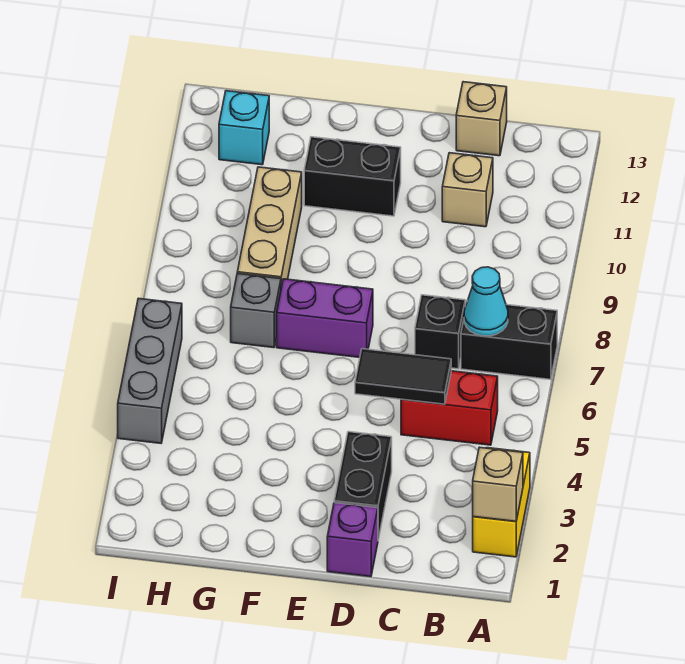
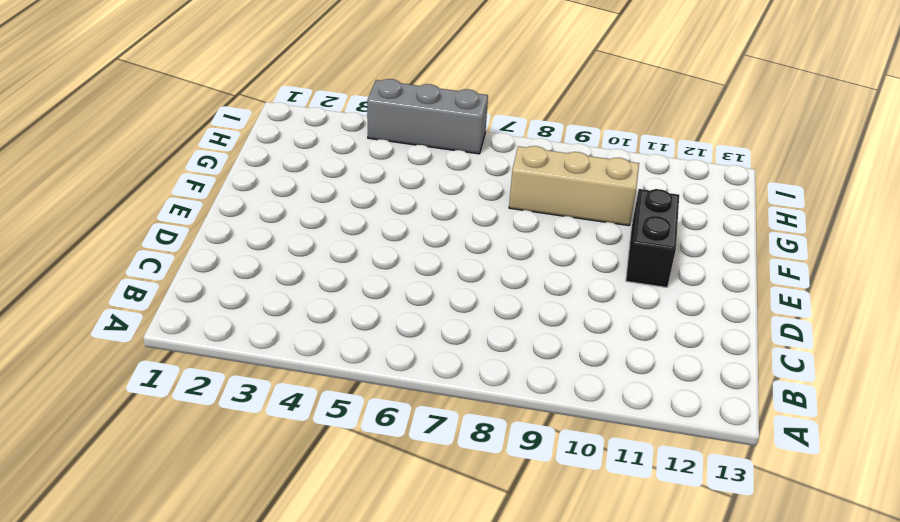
none -> yellow brick A2:A3 level 1
none -> black brick A7:B7 level 1
none -> red brick B5:C5 level 1

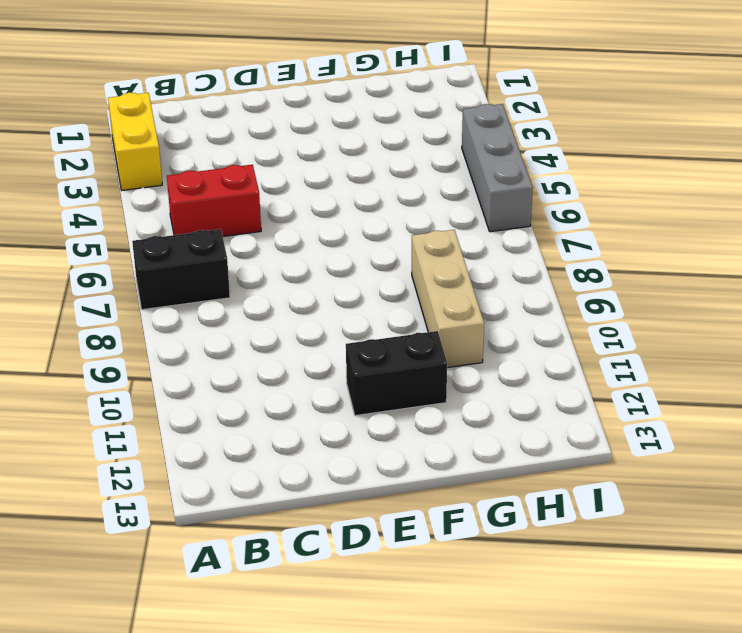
none -> black brick C7 level 1
none -> tan brick C11 level 1
none -> tan brick C13 level 1

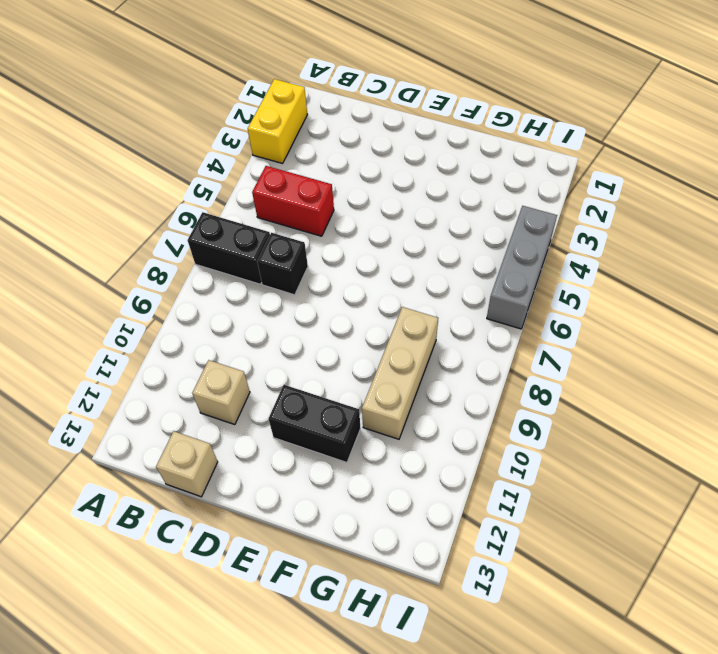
none -> purple brick D1 level 1
none -> black brick D2:D3 level 1
none -> purple brick E7:F7 level 1

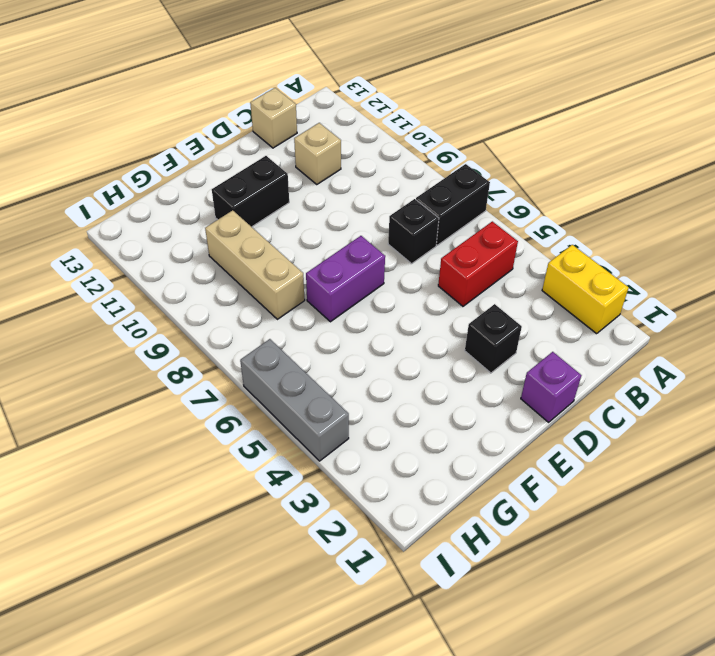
black brick D3 level 1 -> black brick D2:D3 level 1
none -> grey brick G7 level 1
none -> cyan brick H12 level 1
none -> tan brick A2 level 2

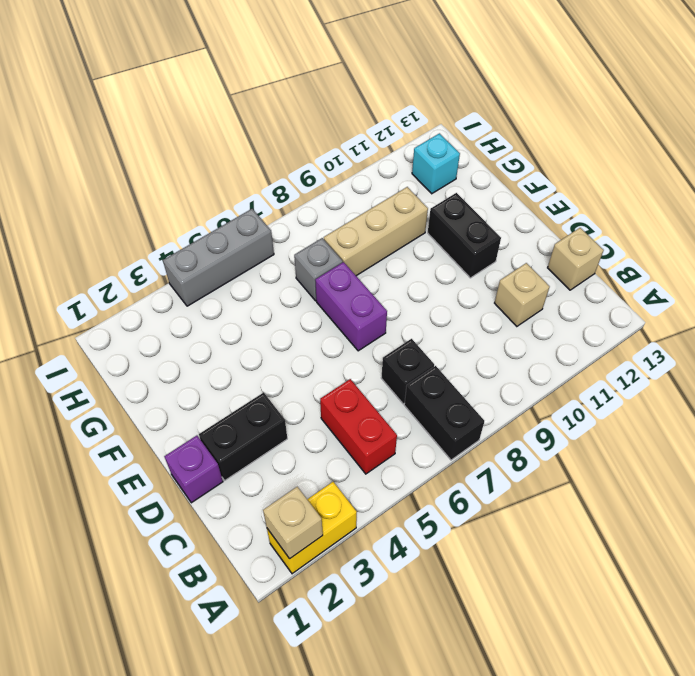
none -> cyan cone B7 level 2
none -> black tile C5:D5 level 2

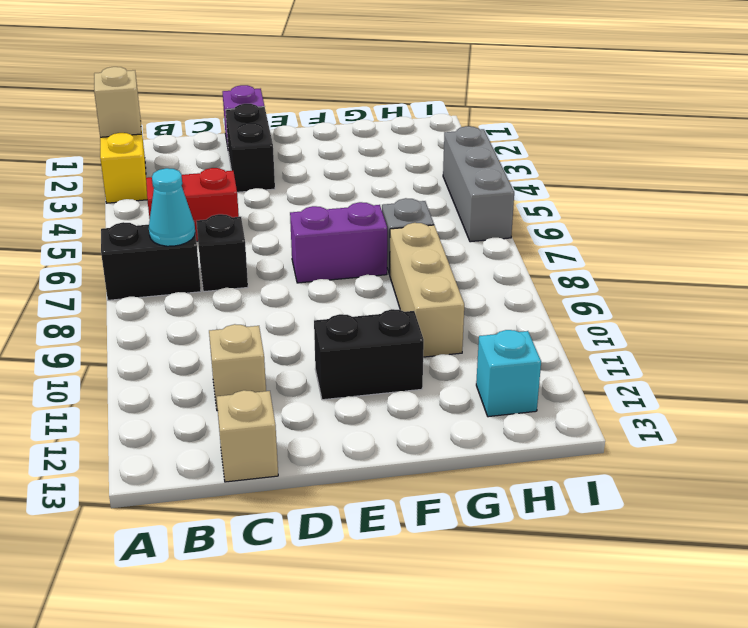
none -> black tile C5:D5 level 2

